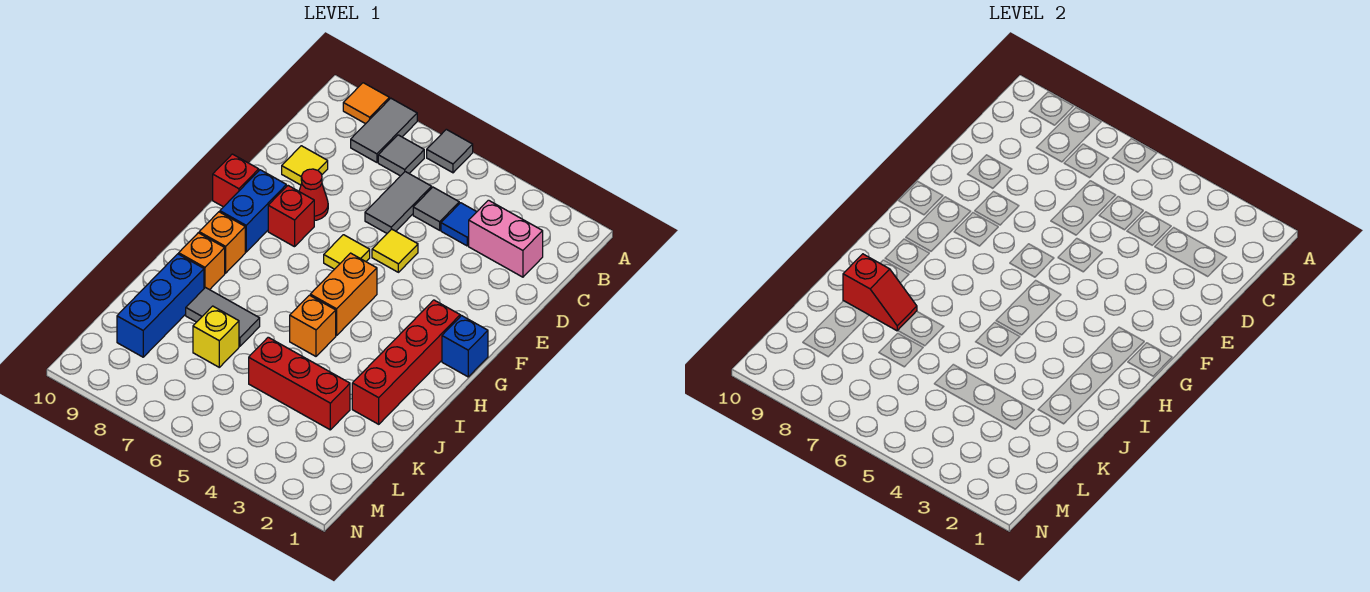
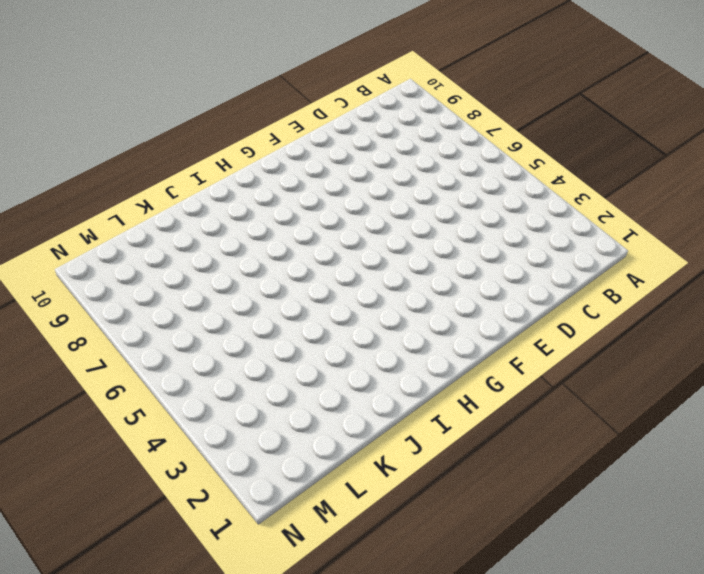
none -> grey tile A6 level 1
none -> grey tile A8:B8 level 1
none -> orange tile A9 level 1

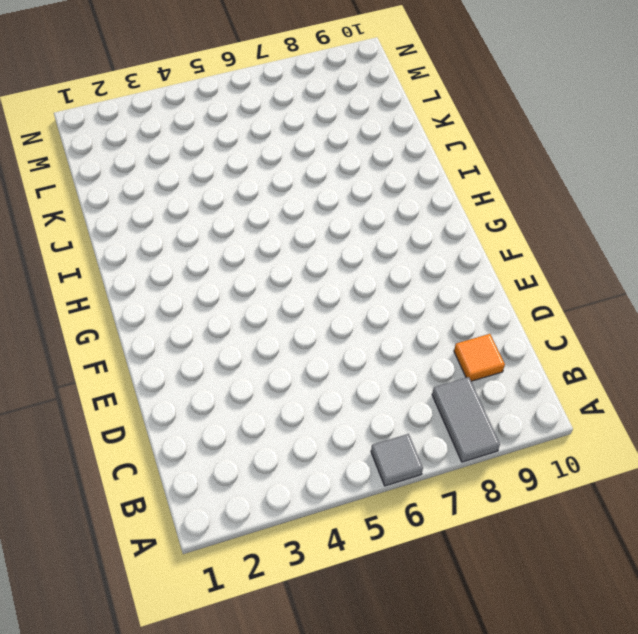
orange tile C9 level 1 -> orange tile A9 level 1
none -> grey tile B7 level 1
none -> pink brick C2:C3 level 1
none -> blue tile C4 level 1

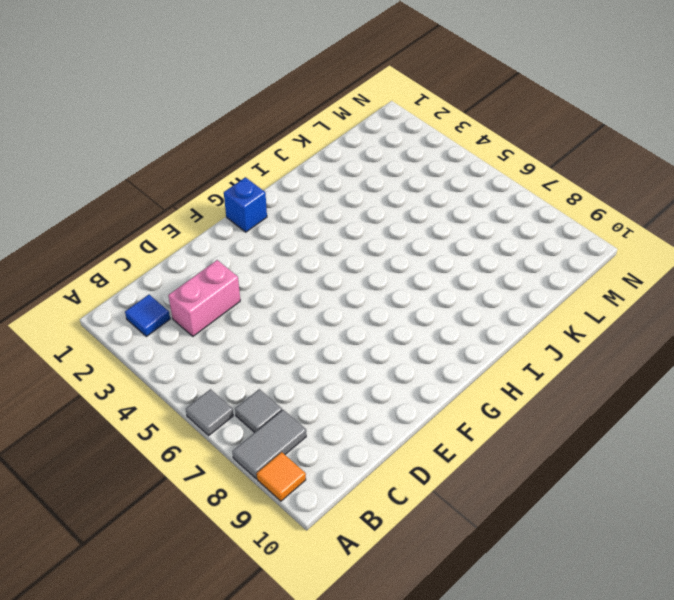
blue tile B2 level 1 -> blue tile C4 level 1
pink brick C3:D3 level 1 -> pink brick C2:C3 level 1
none -> grey tile C5 level 1
none -> grey tile C6:D6 level 1
none -> yellow tile D9 level 1

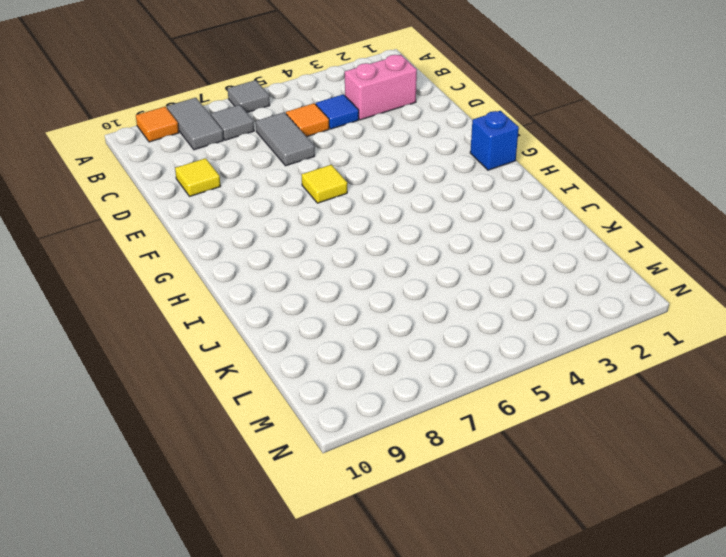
orange tile C5 level 1 -> grey tile C5 level 1
none -> yellow tile E5 level 1
none -> red cone E8 level 1
none -> red brick F8 level 1

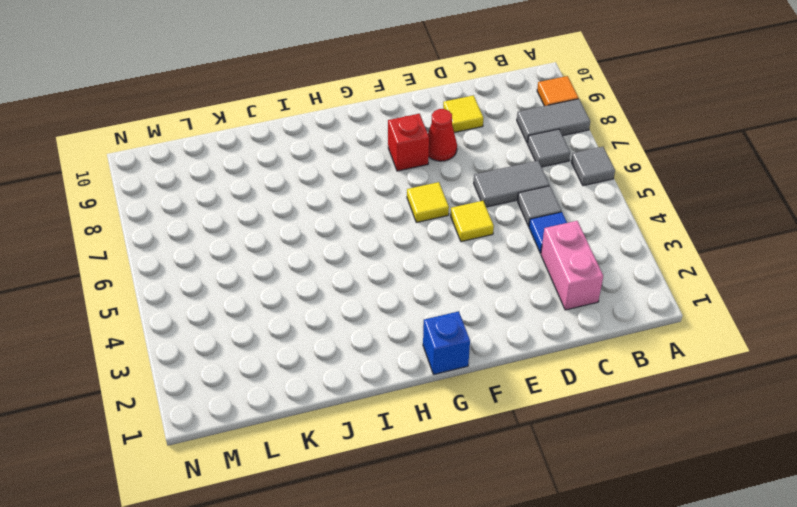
none -> blue brick F9:G9 level 1
none -> red brick F10 level 1
none -> red brick G2:J2 level 1

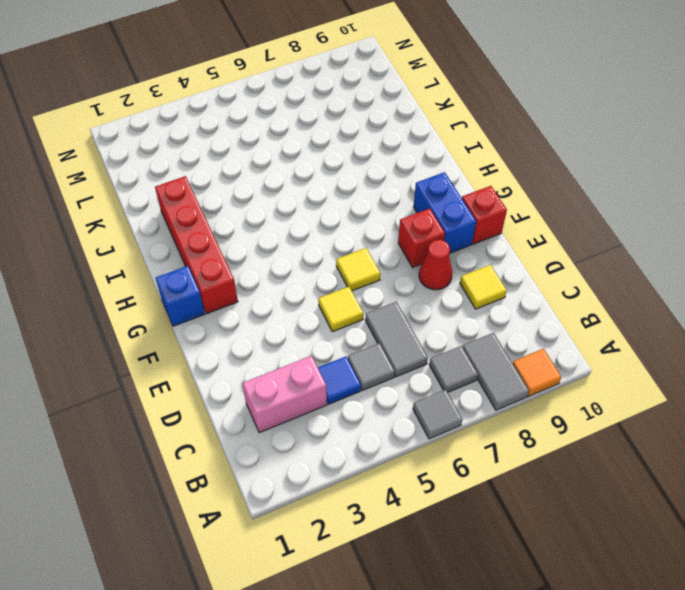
none -> orange brick G5:H5 level 1
none -> orange brick H9 level 1
none -> orange brick I5 level 1

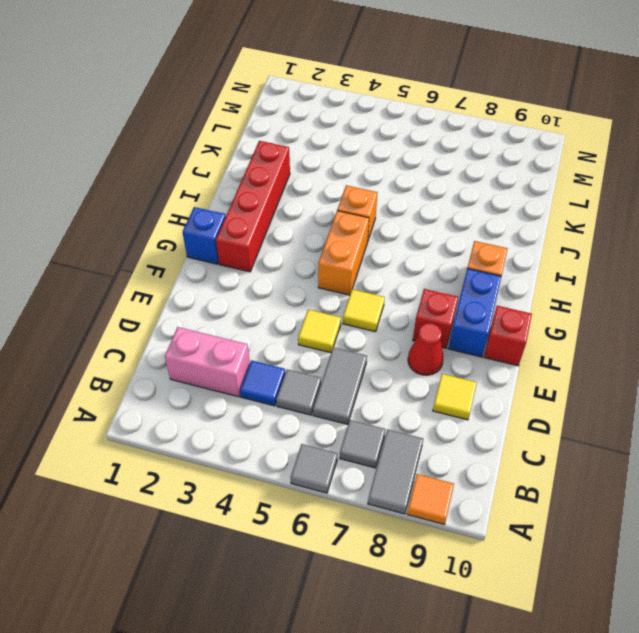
none -> orange brick I9 level 1
none -> grey tile J7:J8 level 1
none -> blue brick J9:L9 level 1

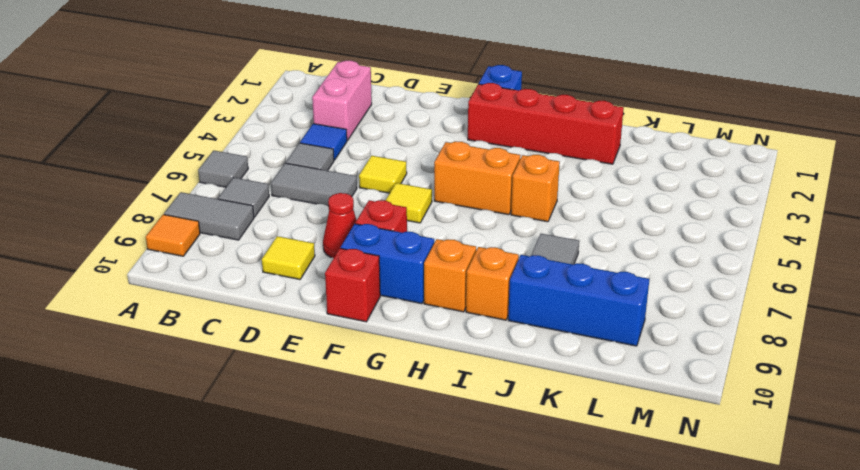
none -> red brick K3:K5 level 1
none -> yellow brick K7 level 1
none -> red slope J8:J9 level 2 top 9

